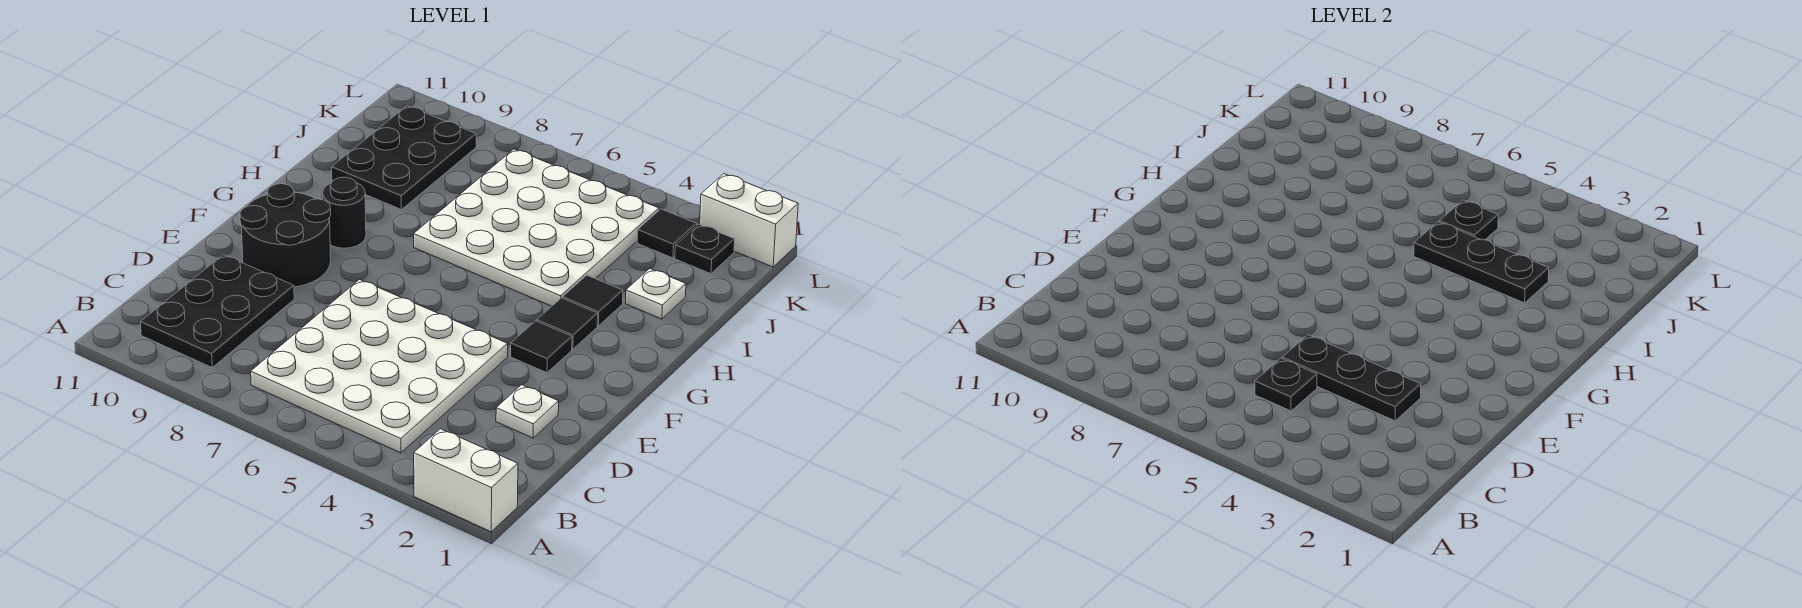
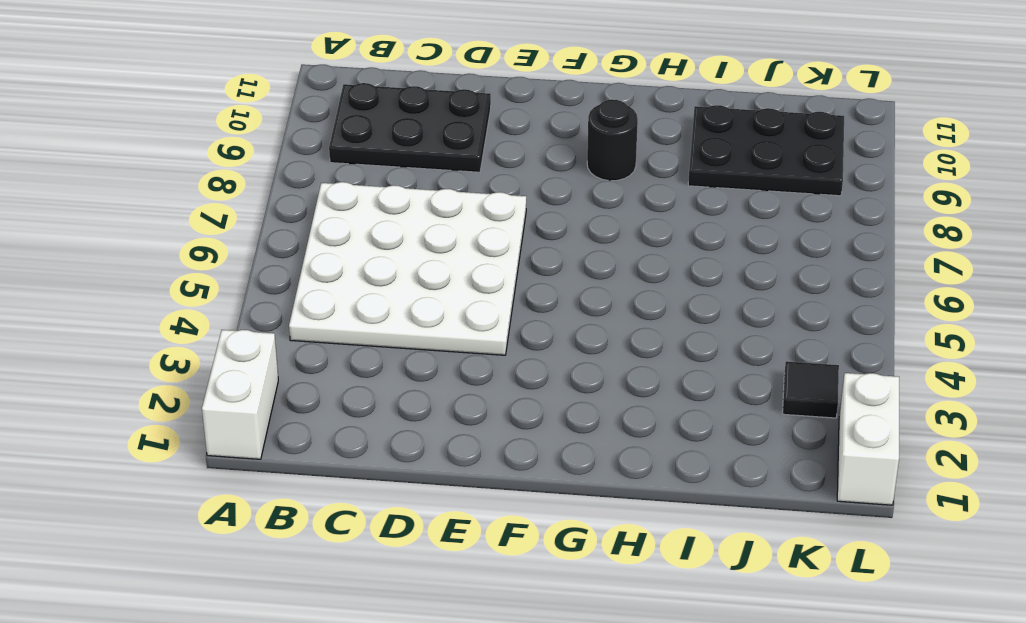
none -> white plate D2 level 1
none -> black round brick E9:F10 level 1
none -> black tile F3 level 1

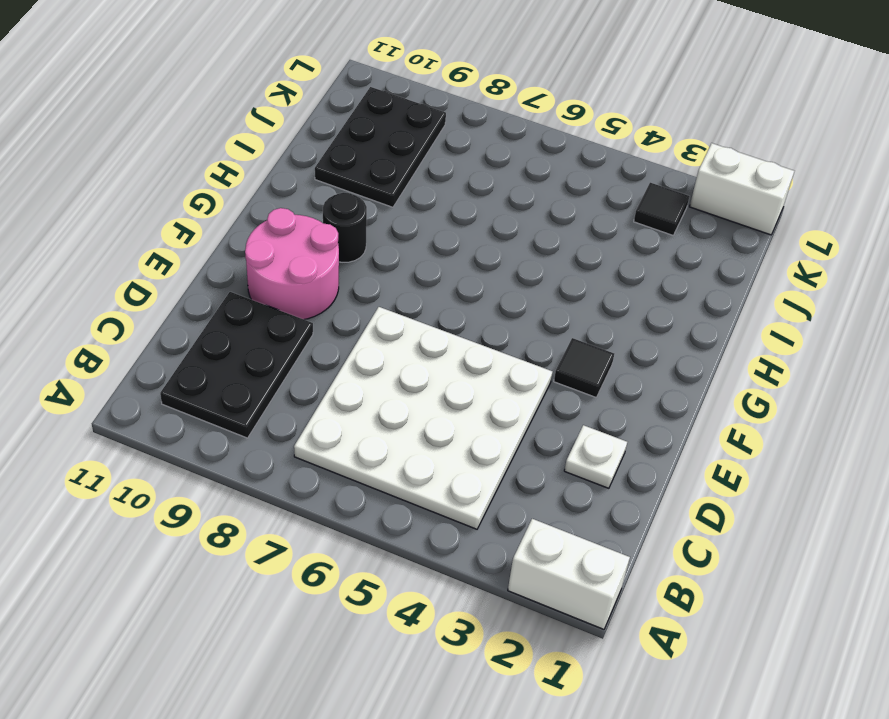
pink round brick E9:F10 level 1 -> black round brick E9:F10 level 1
none -> black tile G3 level 1
none -> black tile H3 level 1
none -> white plate H4:K7 level 1

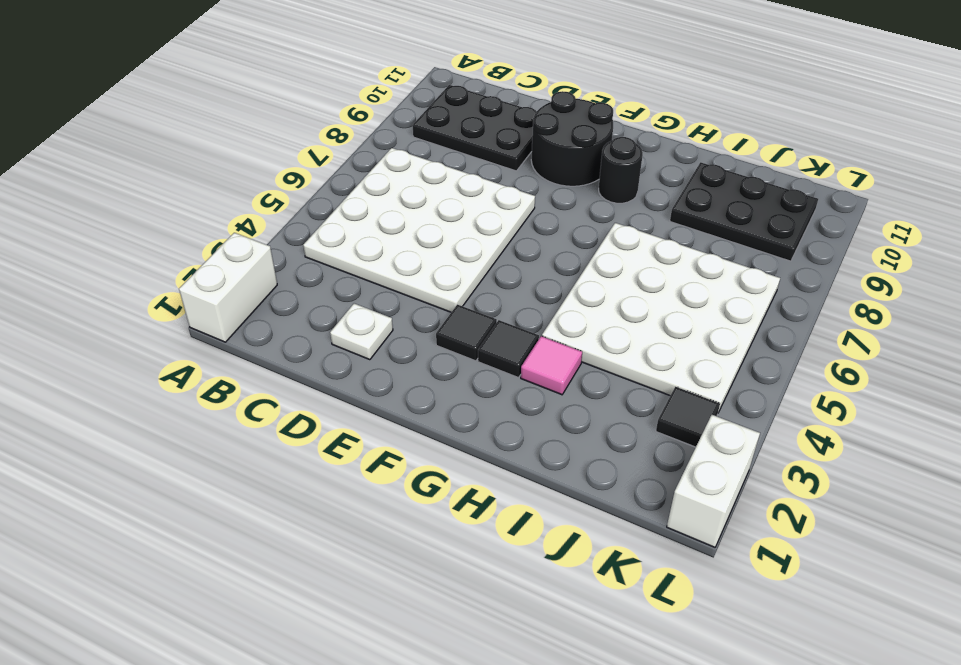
pink tile H3 level 1 -> black tile H3 level 1
none -> white plate I2 level 1
none -> black plate K2 level 1
none -> black plate C5 level 2

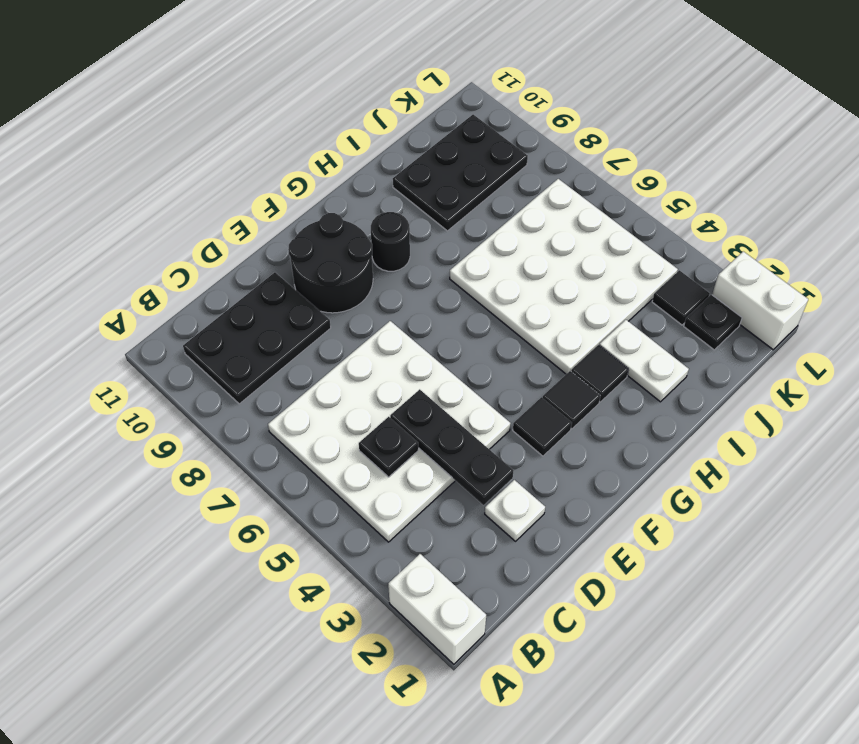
white plate I2:I3 level 1 -> white plate I2 level 1
none -> black plate I3:I5 level 2
none -> black plate J5 level 2

